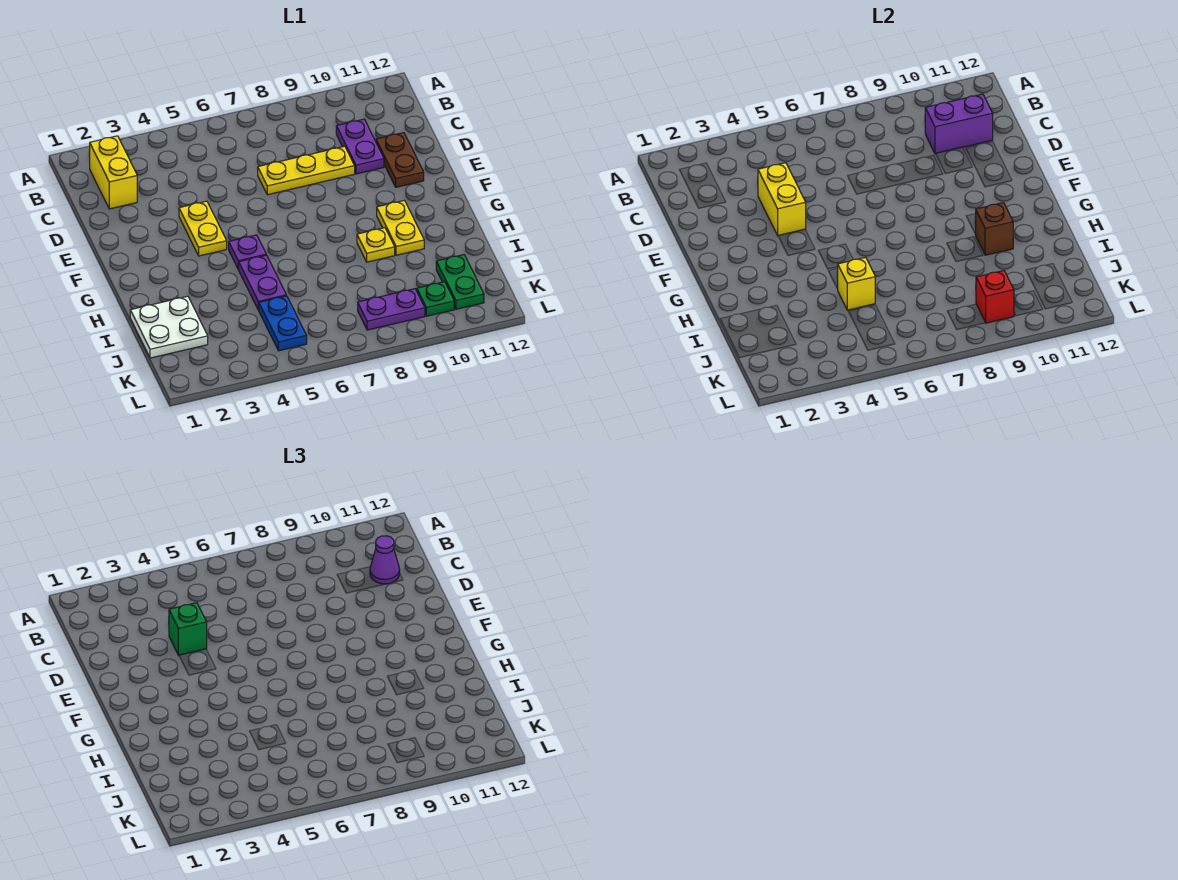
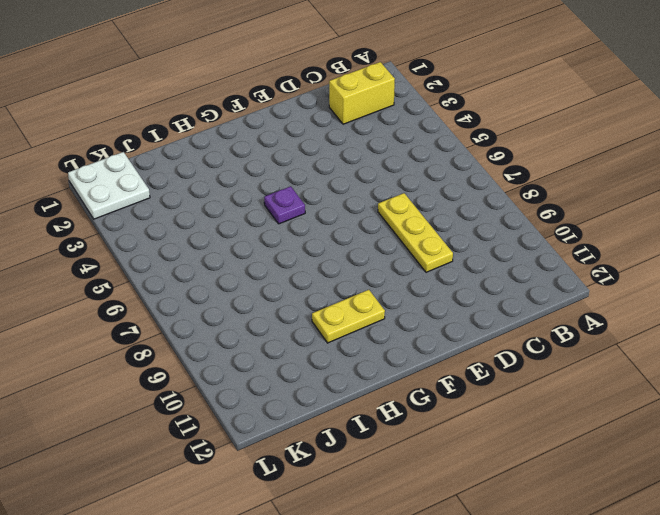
white plate K1:L2 level 1 -> white plate I1:J2 level 1
none -> purple plate C10:D10 level 1
none -> brown plate D11:E11 level 1
none -> yellow plate E4:F4 level 1

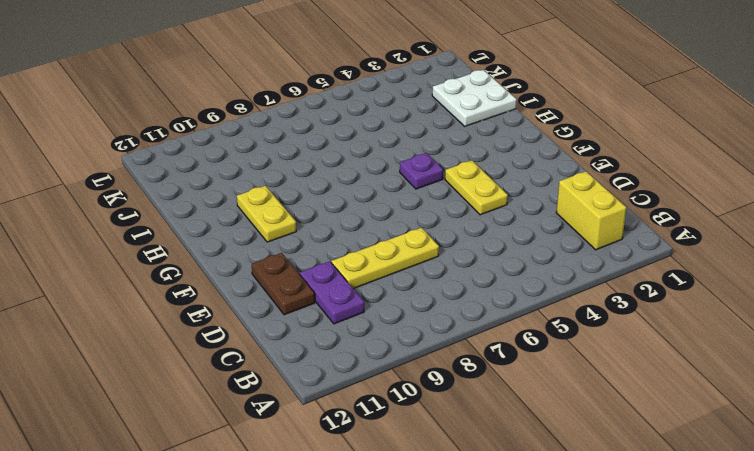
none -> purple plate H5:I5 level 1
none -> yellow plate H9 level 1
none -> blue plate J5:K5 level 1

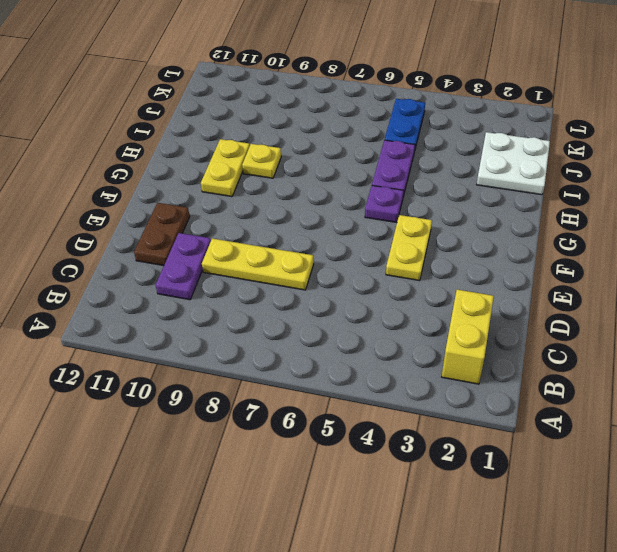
none -> green plate J11:K11 level 1
none -> purple plate K8:K9 level 1
none -> green plate K10 level 1

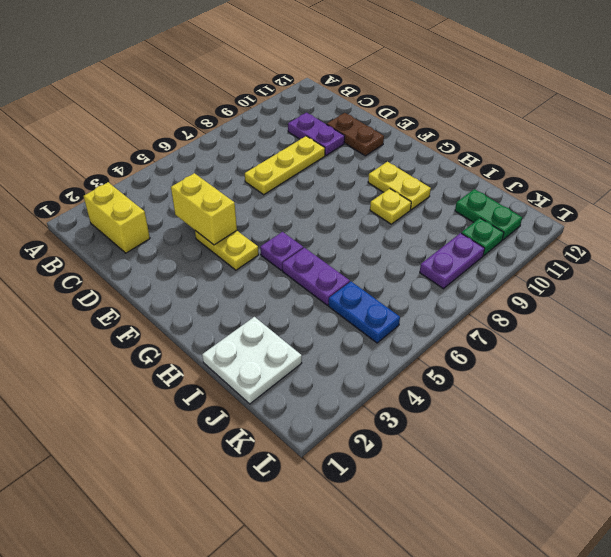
none -> purple brick C10:C11 level 2
none -> brown brick H10 level 2
none -> yellow brick I5 level 2

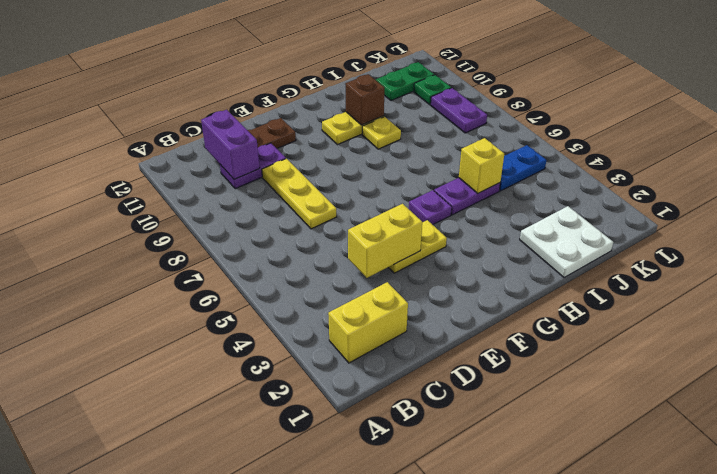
none -> red brick K9 level 2
none -> purple cone C11 level 3
none -> green brick D4 level 3

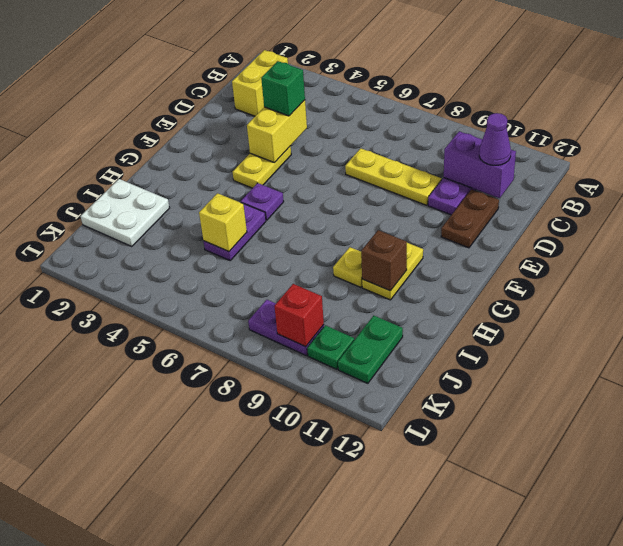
none -> blue plate J5:K5 level 1

